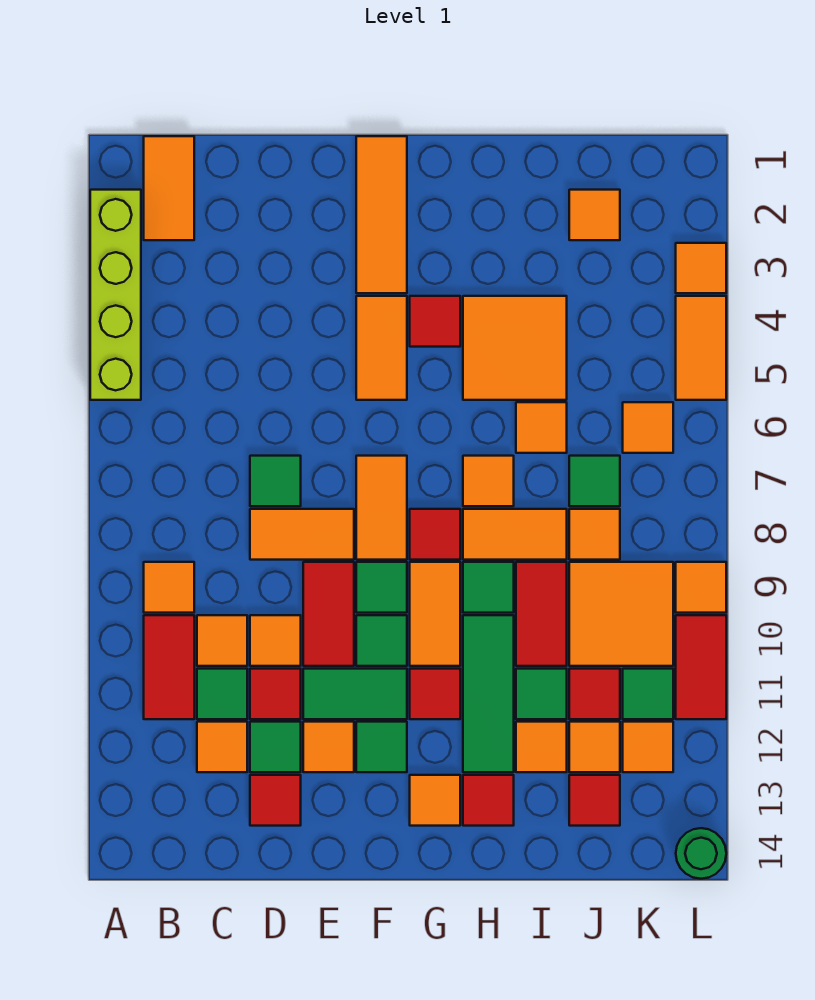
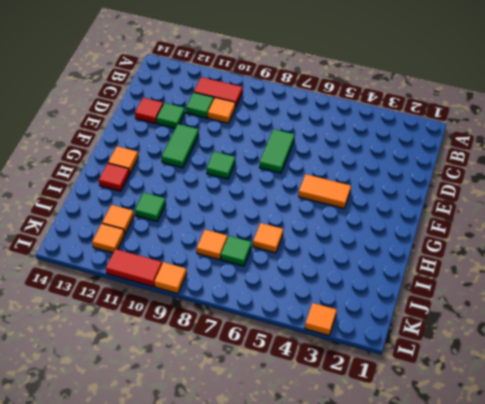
green tile D7:E7 level 1 -> green tile D7 level 1
none -> lime brick A2:A5 level 1
none -> orange tile B1:B2 level 1
none -> orange tile B9 level 1
none -> orange tile C12 level 1

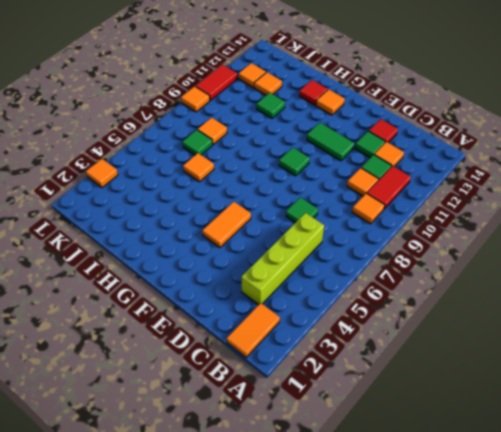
lime brick C3:C6 level 1 -> lime brick A2:A5 level 1
none -> orange tile D8:E8 level 1
none -> orange tile D10 level 1
none -> red tile D11 level 1
none -> red tile E9:E10 level 1

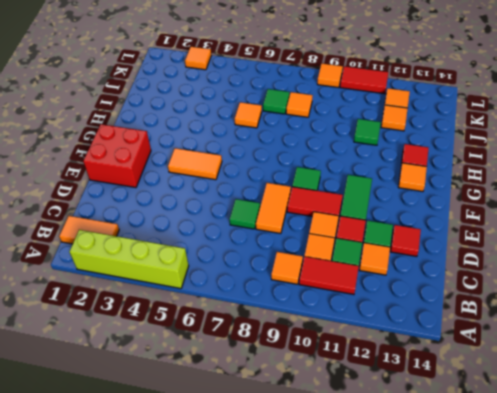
red brick E1:F2 level 1 -> orange tile F1:F3 level 1
none -> orange tile E12 level 1
none -> orange tile F7:F8 level 1
none -> green tile F10 level 1
none -> green tile F12 level 1

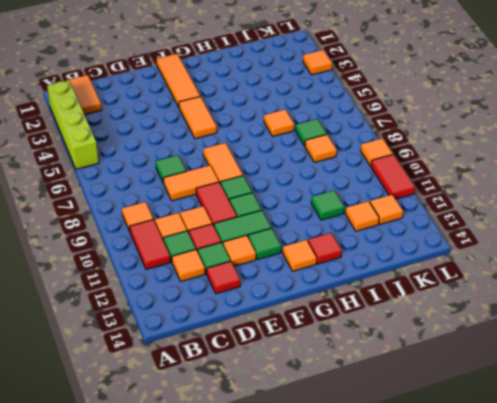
none -> red tile G4 level 1
none -> red tile G8 level 1
none -> orange tile G9:G10 level 1
none -> red tile G11 level 1

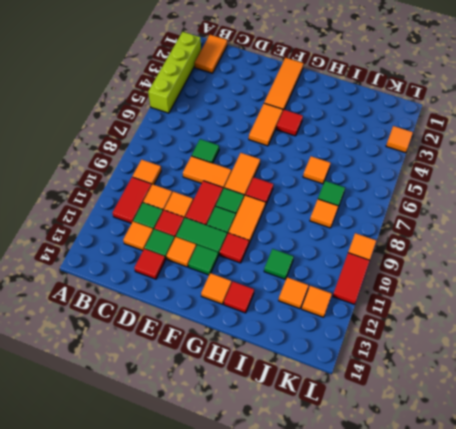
none -> orange tile H4:I5 level 1
none -> orange tile H7 level 1
none -> orange tile H8:I8 level 1
none -> green tile H9 level 1

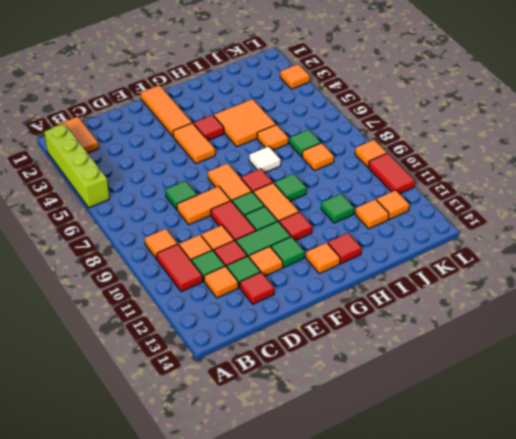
white tile H7 level 1 -> orange tile H7 level 1
none -> orange tile H8:I8 level 1
none -> green tile H10:H12 level 1
none -> red tile I9:I10 level 1
none -> orange tile I12 level 1

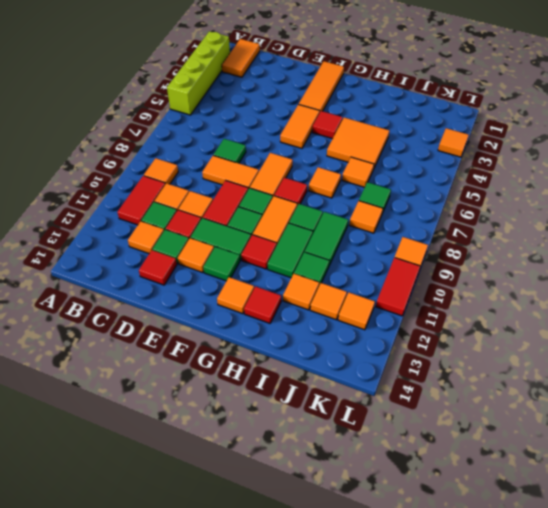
green tile H10:H11 level 1 -> green tile H10:H12 level 1
green tile I9:I10 level 1 -> red tile I9:I10 level 1
none -> orange tile H8:I8 level 1
none -> orange tile J2 level 1
none -> orange tile J9:K10 level 1
none -> red tile J11 level 1

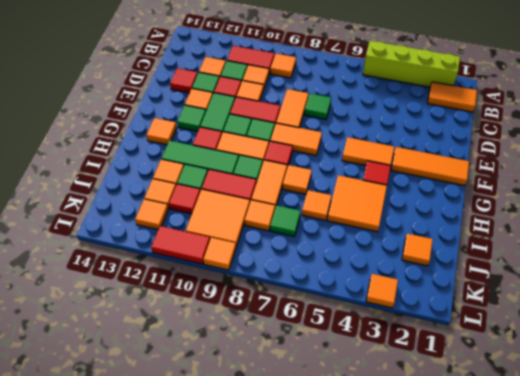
none -> red tile H13 level 1
none -> red tile J13 level 1
none -> orange tile K6 level 1
none -> green tile K11 level 1

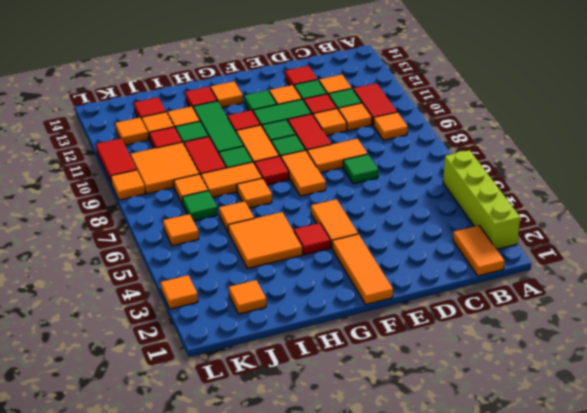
none -> green tile K11 level 1
none -> orange tile L4:L5 level 1
none -> green round brick L14 level 1

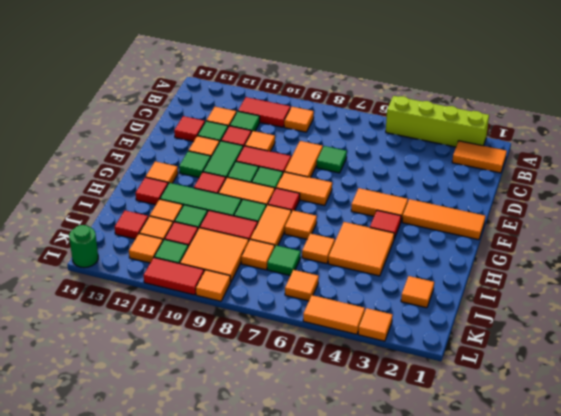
none -> orange tile C10 level 1

